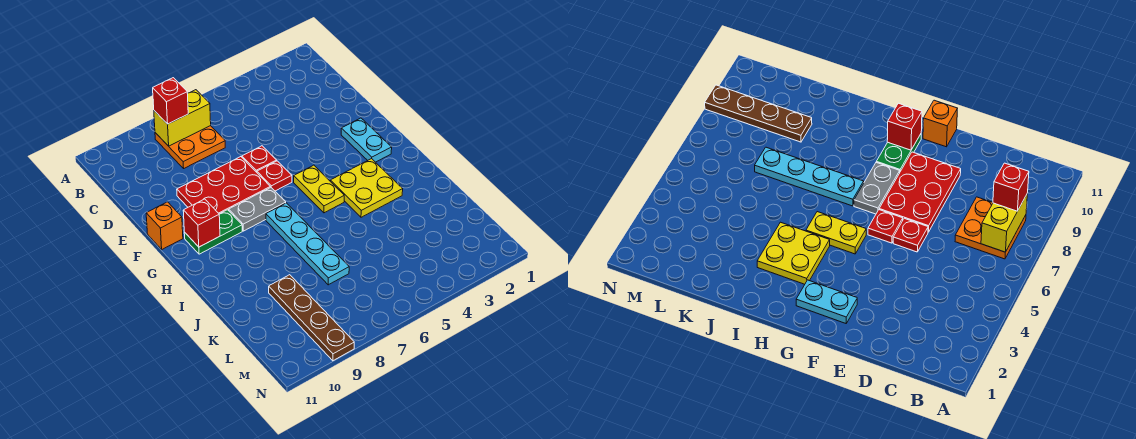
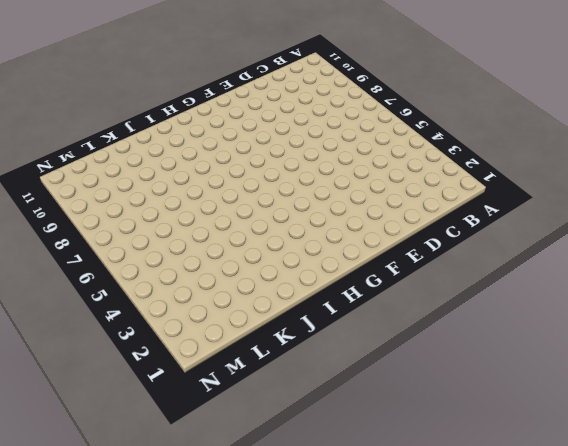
none -> orange plate B7:C8 level 1
none -> red plate E6 level 1
none -> red plate E7:F9 level 1

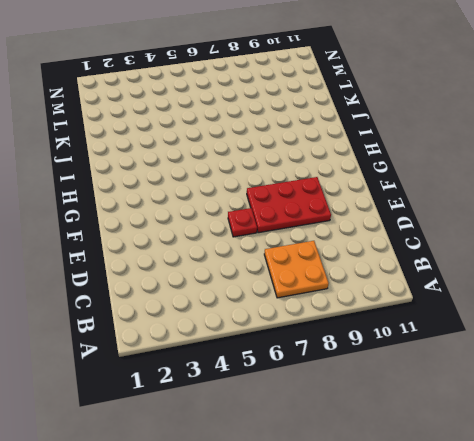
none -> cyan plate F2:G2 level 1
none -> red plate F6 level 1
none -> orange brick F11 level 1

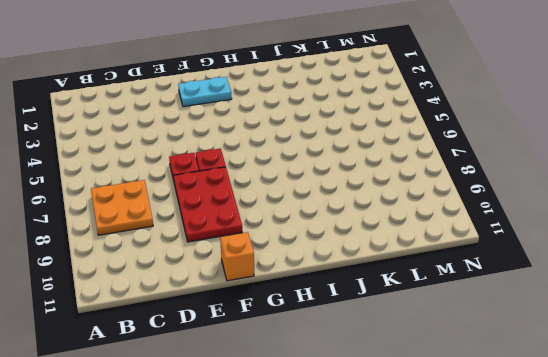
none -> yellow plate G5:H5 level 1
none -> grey plate G7:G8 level 1
none -> green plate G9:G10 level 1

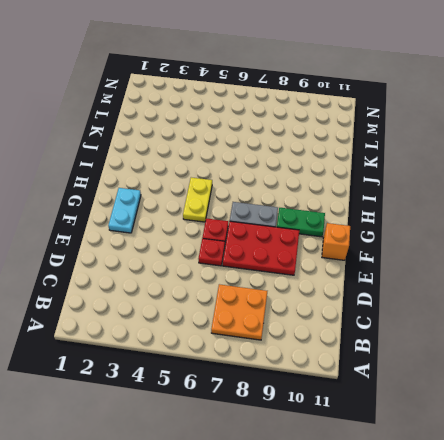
none -> yellow plate H3:I4 level 1
none -> cyan plate H7:K7 level 1
none -> brown plate K9:N9 level 1

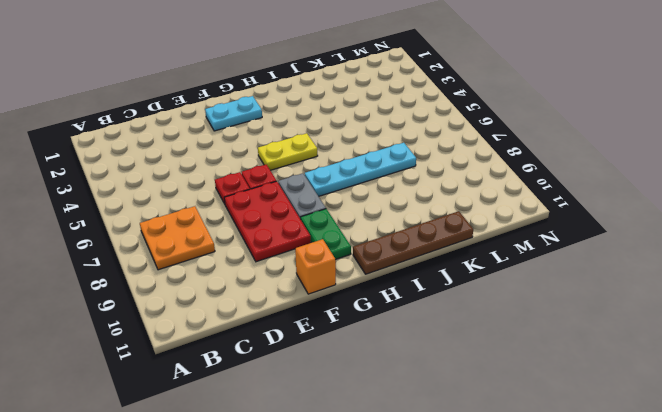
brown plate H11:K11 level 1 -> brown plate K9:N9 level 1
none -> yellow plate H3:I4 level 1
none -> yellow brick B7:B8 level 2
none -> red brick G10 level 2

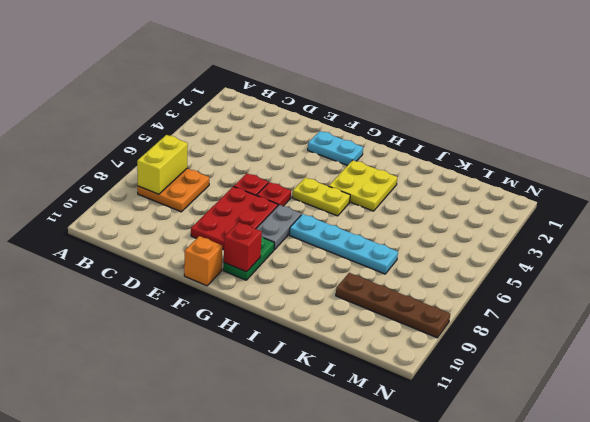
none -> red brick B8 level 3

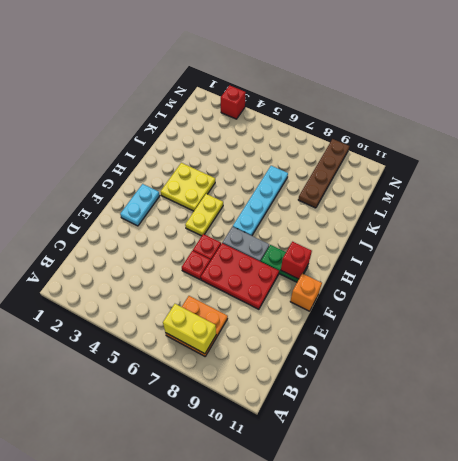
red brick N3 level 1 -> red brick B8 level 3

